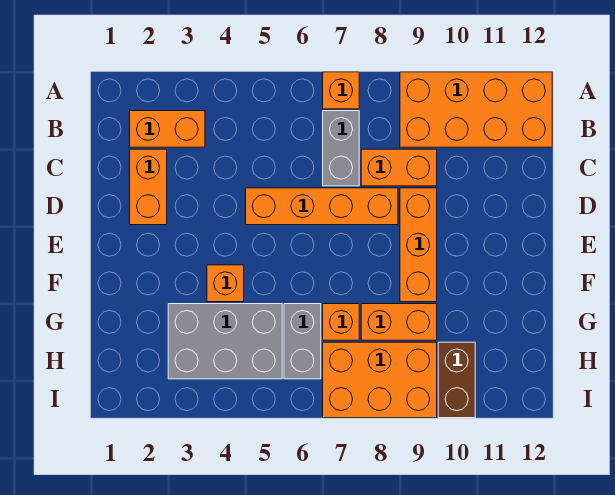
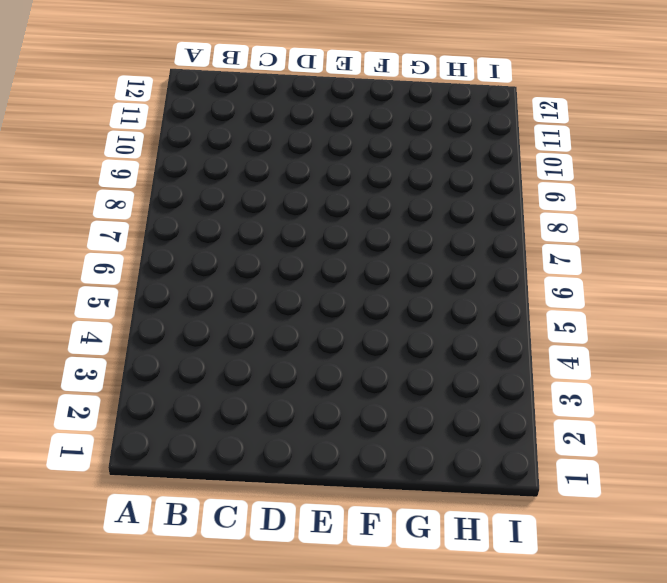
none -> orange brick A7 level 1
none -> orange brick A9:B12 level 1
none -> orange brick B2:B3 level 1

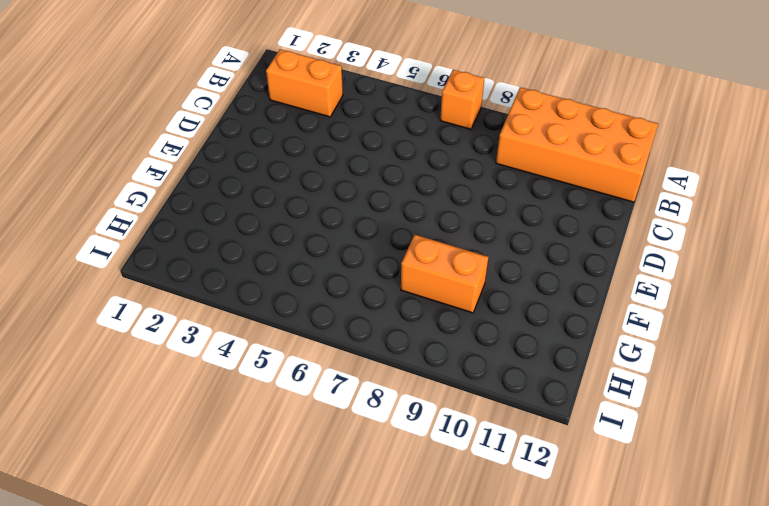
none -> grey brick B7:C7 level 1
none -> orange brick C2:D2 level 1
none -> orange brick C8:C9 level 1

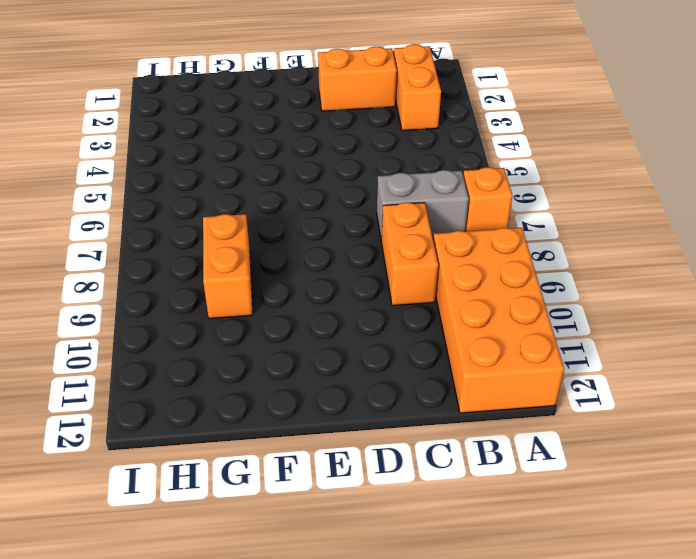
none -> orange brick D5:D8 level 1
none -> orange brick D9:F9 level 1
none -> orange brick F4 level 1

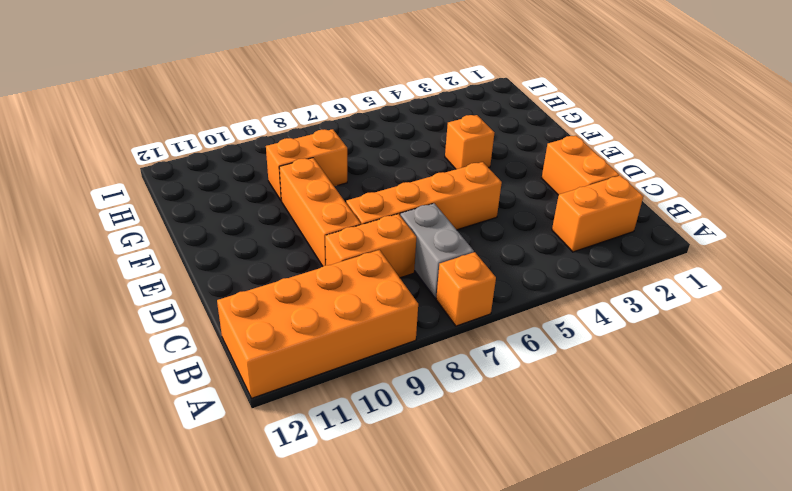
none -> grey brick G3:H5 level 1
none -> grey brick G6:H6 level 1
none -> orange brick G7 level 1

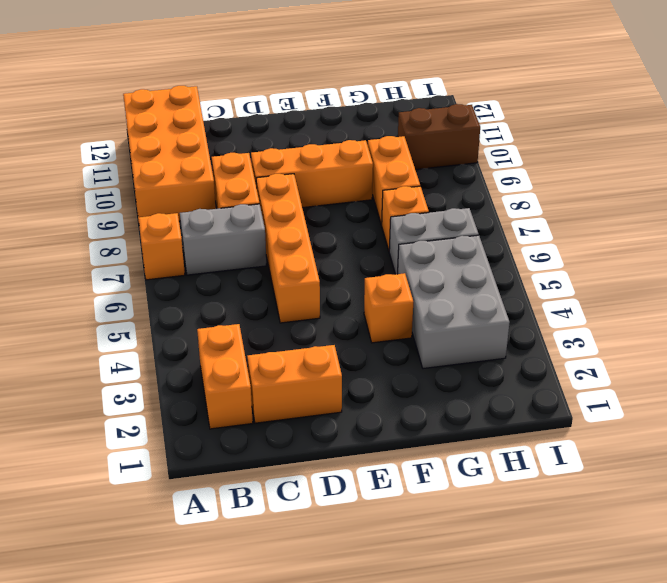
none -> orange brick H7:I9 level 1

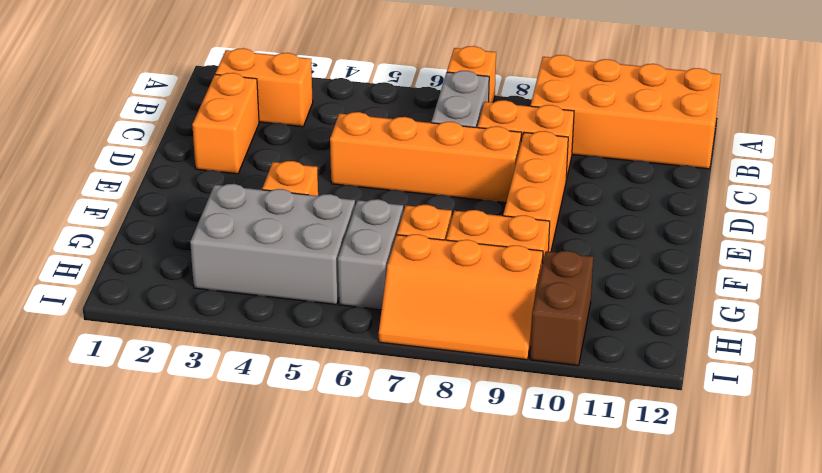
orange slope H7:I9 level 1 top H -> orange brick H7:I9 level 1

